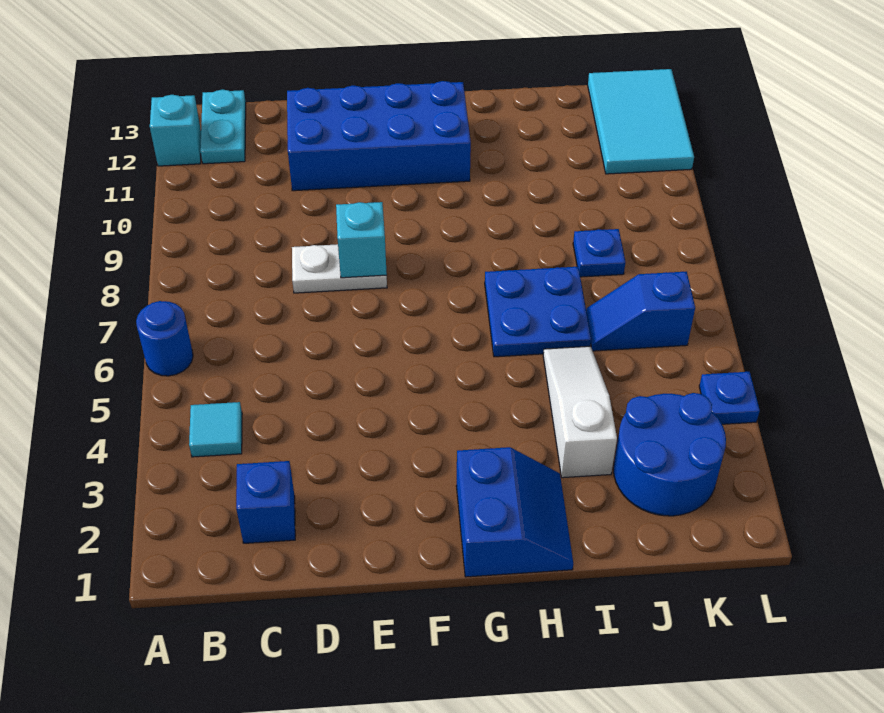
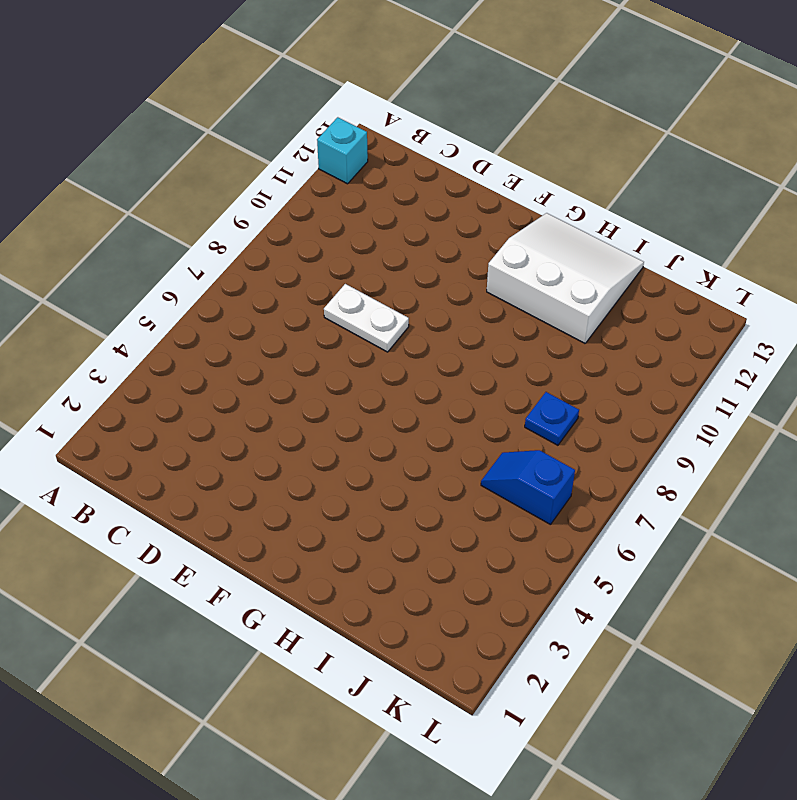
white slope G11:I13 level 1 top 11 -> blue brick D11:G12 level 1
none -> blue round brick A6 level 1
none -> cyan tile B4 level 1
none -> cyan plate B12:B13 level 1

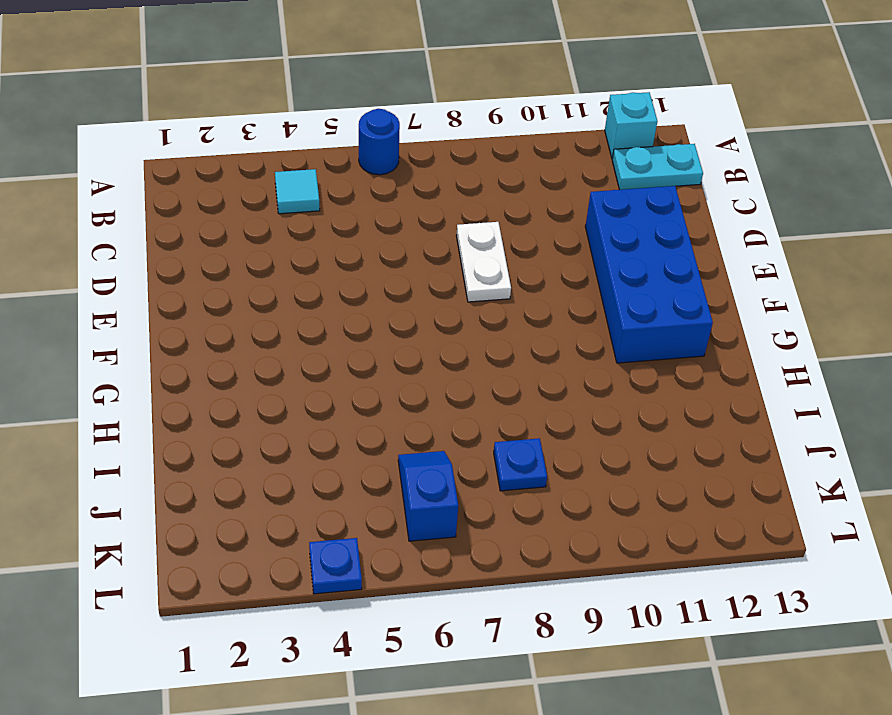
none -> blue brick C2 level 1
none -> blue slope G1:H2 level 1 top G
none -> blue plate H6:I7 level 1

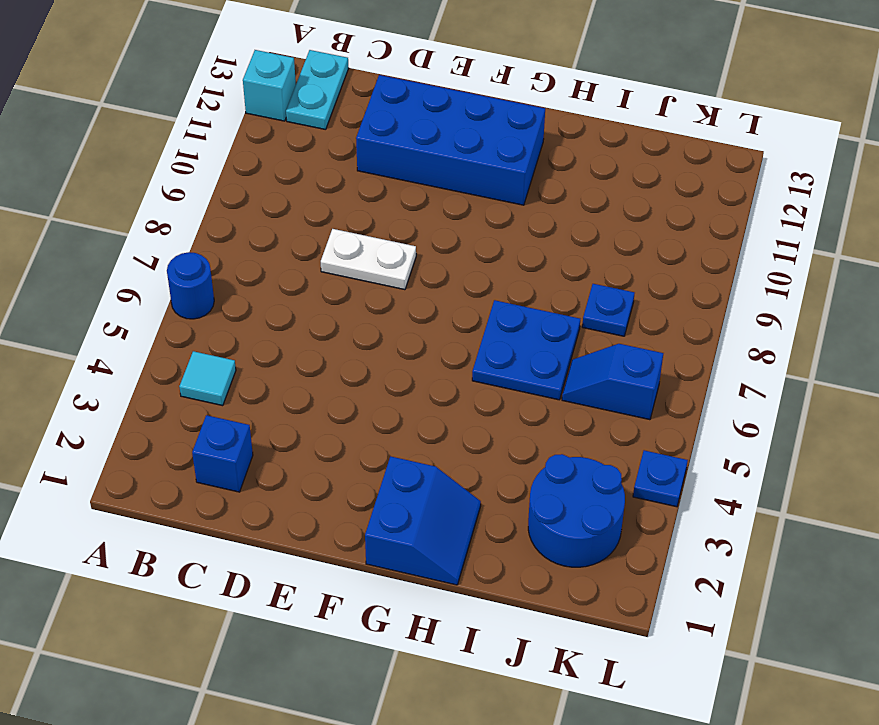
none -> white slope I3:I5 level 1 top 3
none -> cyan tile K11:L13 level 1
none -> cyan brick E8 level 2

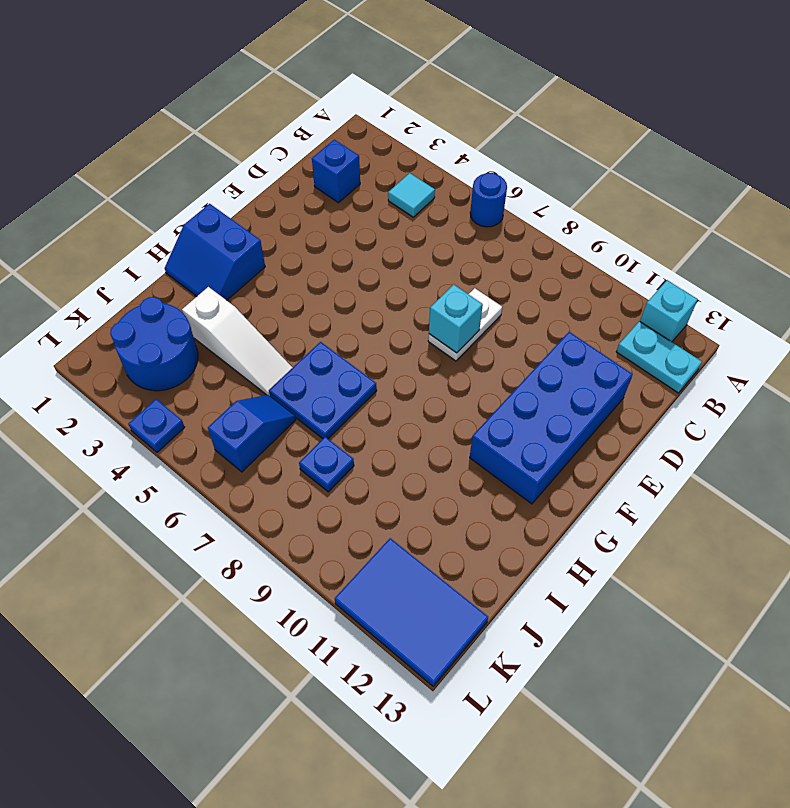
blue tile K11:L13 level 1 -> cyan tile K11:L13 level 1

